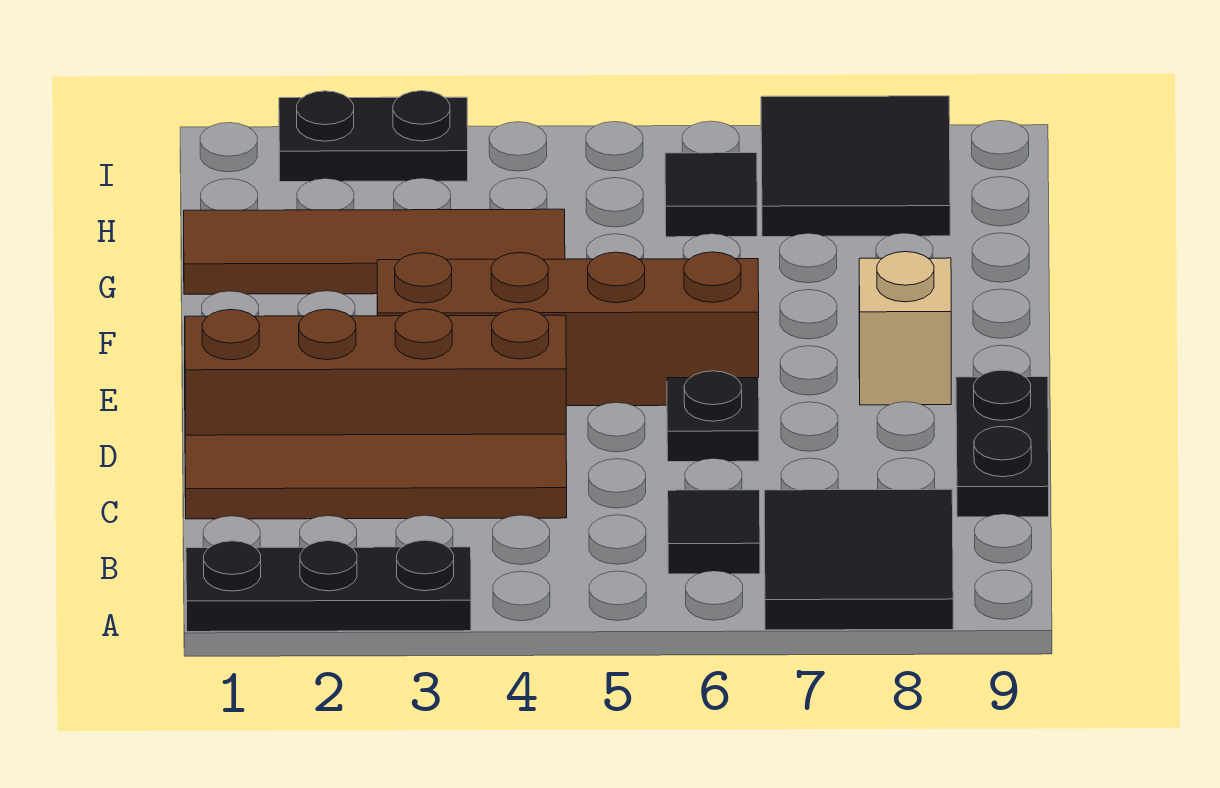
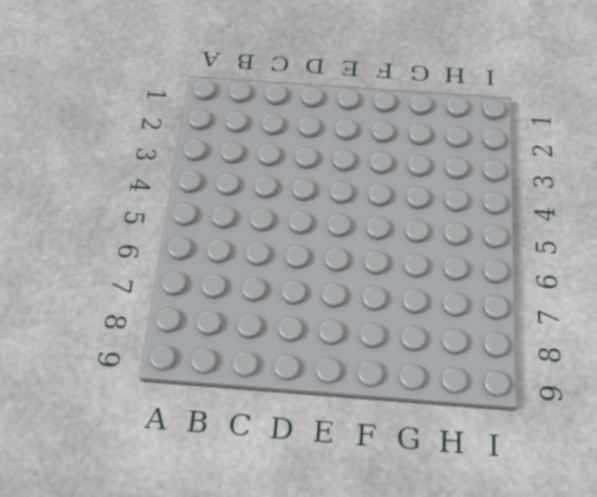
none -> black plate A1:A3 level 1
none -> black tile A7:B8 level 1
none -> black tile B6 level 1

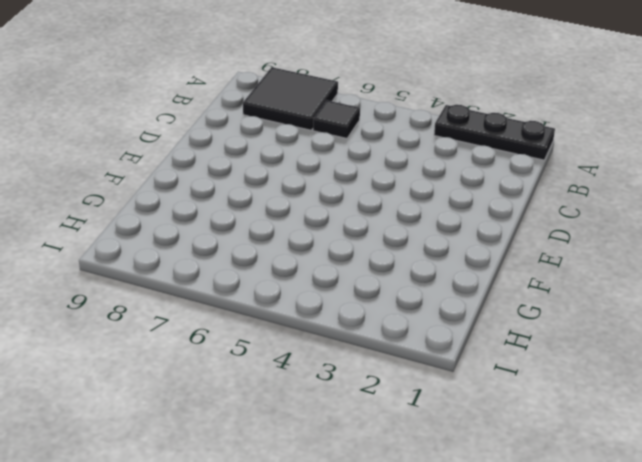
none -> brown tile C1:C4 level 1
none -> black plate C9:D9 level 1
none -> brown brick D1:D4 level 1

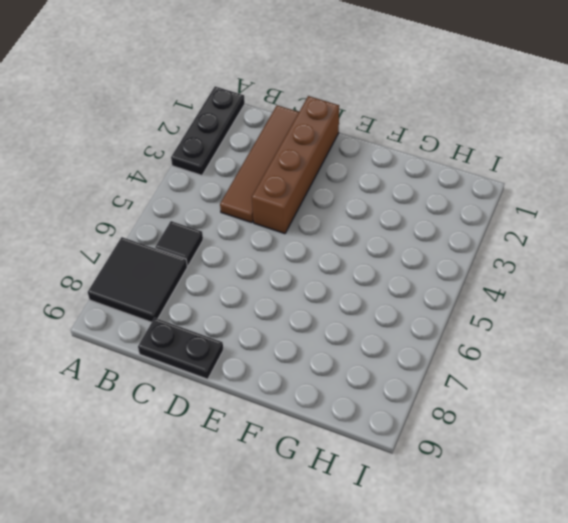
none -> black plate D6 level 1
none -> brown brick E3:E6 level 1
none -> tan brick E8 level 1

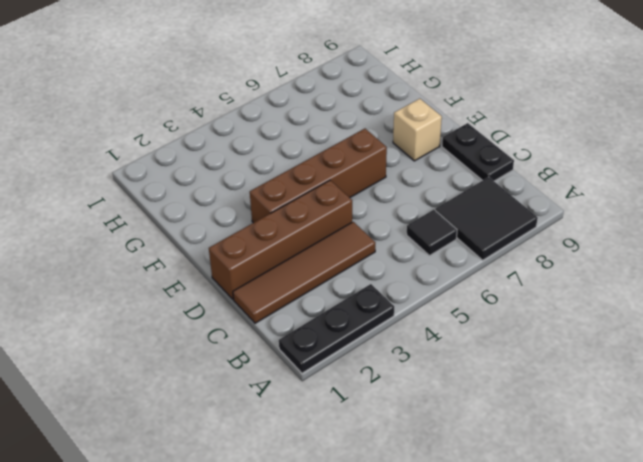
none -> black plate D6 level 1
none -> brown tile G1:G4 level 1
none -> black tile H6 level 1

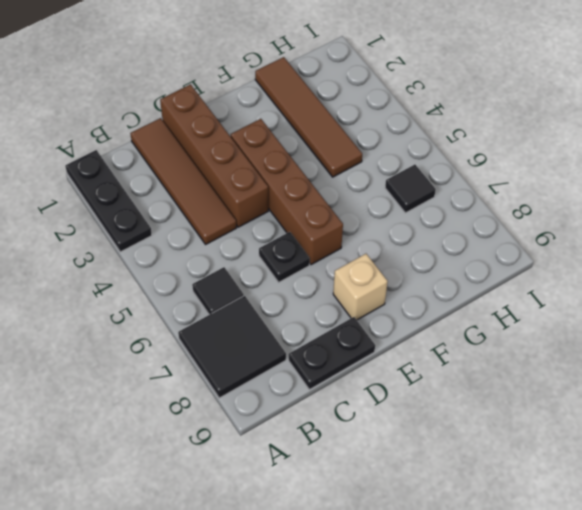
none -> black tile H7:I8 level 1
none -> black plate I2:I3 level 1

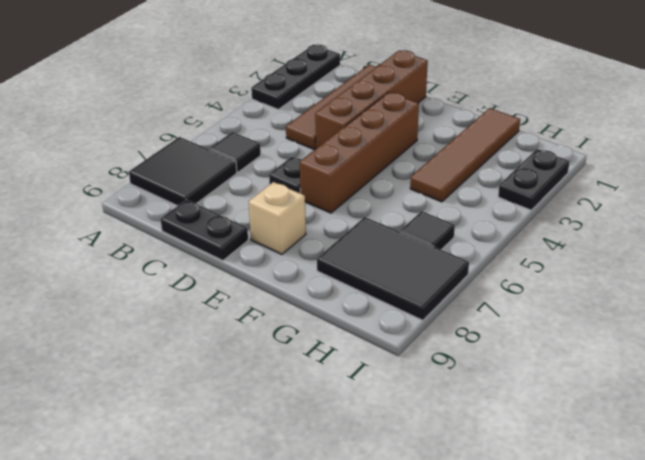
black tile G7:I8 level 1 -> black tile H7:I8 level 1

